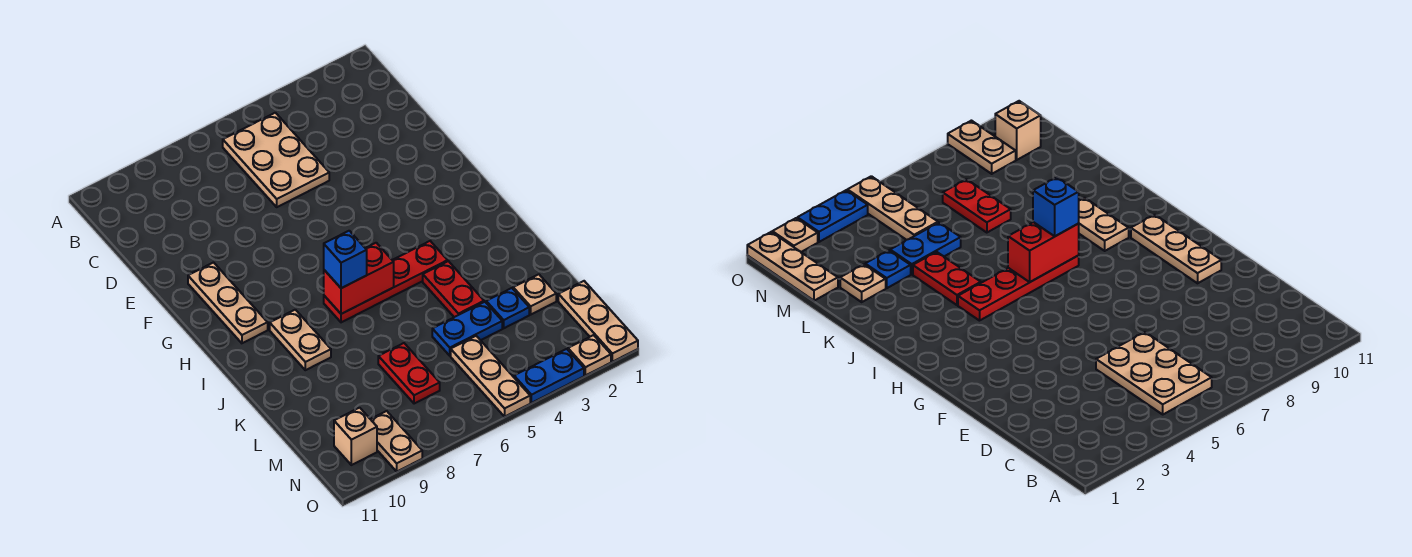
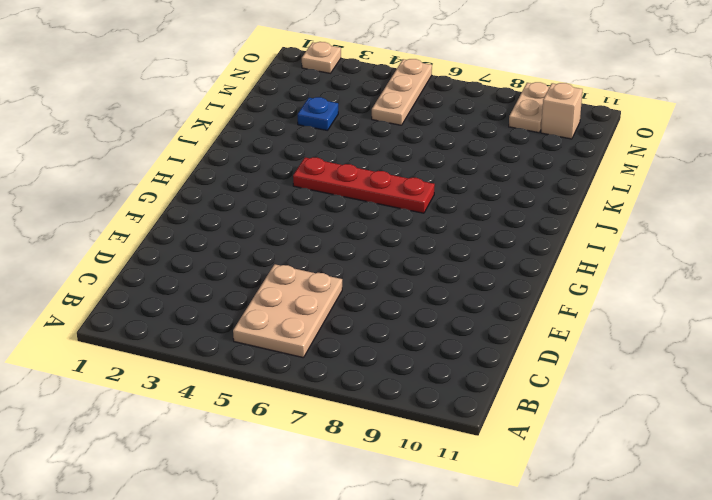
none -> tan plate F10:H10 level 1
none -> tan plate I9:J9 level 1
none -> red plate J4:K4 level 1

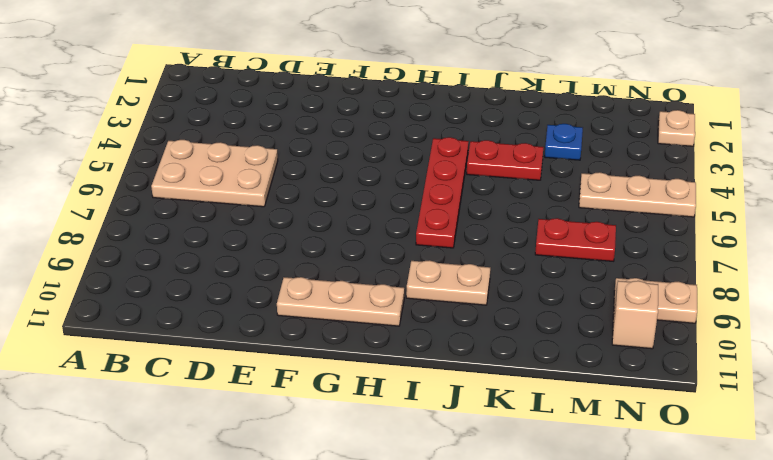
none -> tan plate L2 level 1
none -> blue plate L4:L5 level 1
none -> tan plate M1:O1 level 1

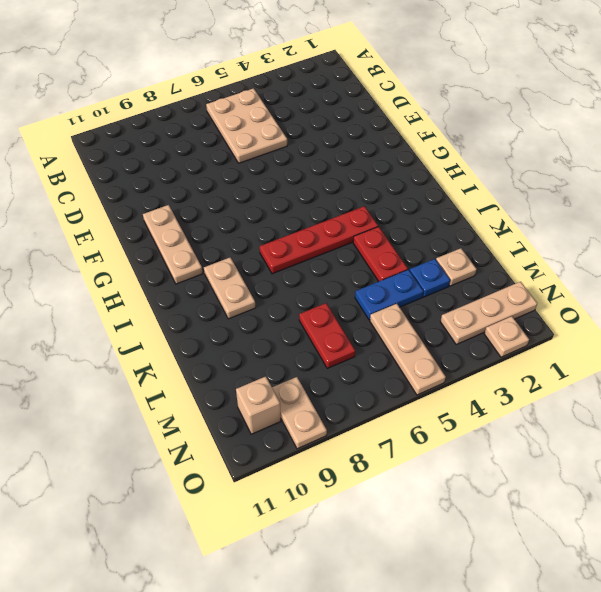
tan plate N1:N3 level 1 -> tan plate M1:O1 level 1
none -> blue plate O3:O4 level 1
none -> red brick I6:I7 level 2
none -> blue brick I7 level 3

